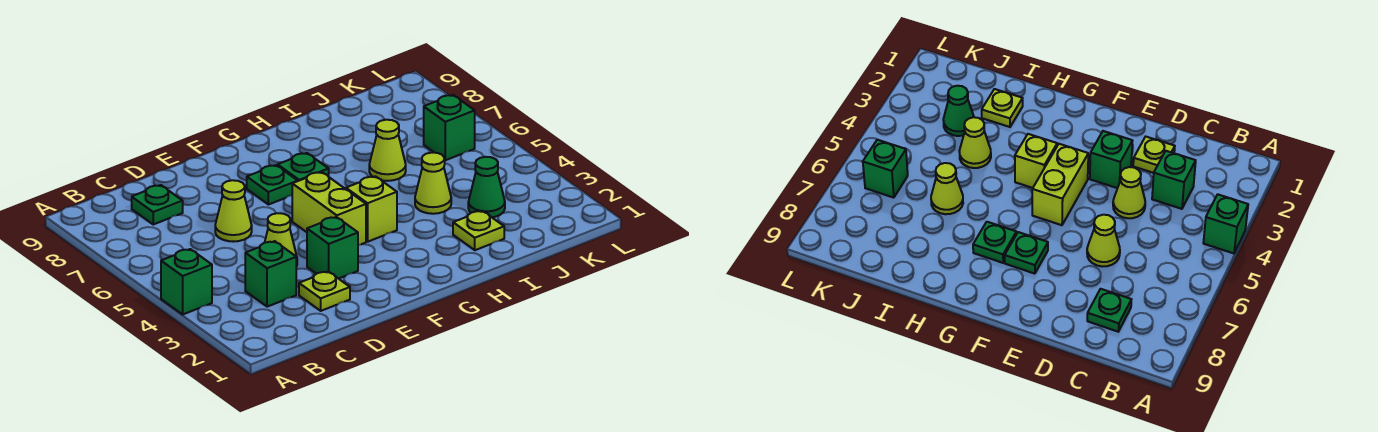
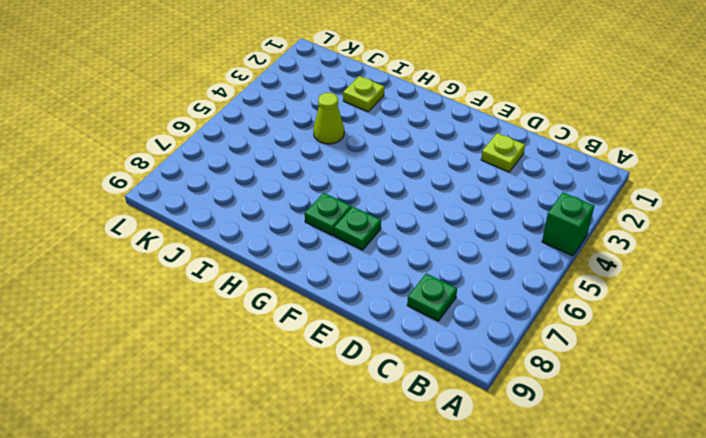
none -> green brick C3 level 1
none -> lime cone D4 level 1
none -> lime cone D6 level 1

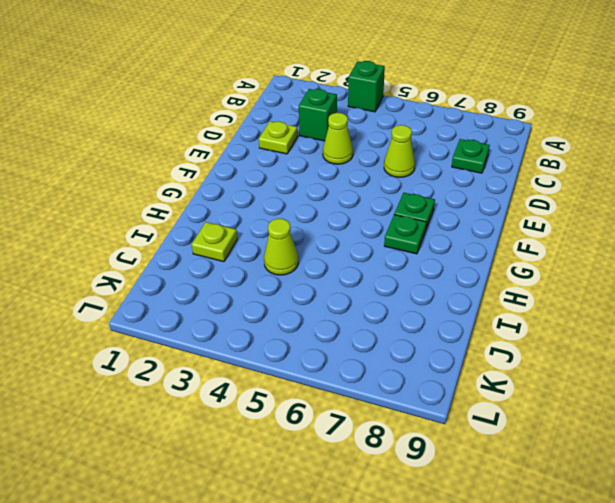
none -> green brick E3 level 1
none -> lime brick F4:F5 level 1
none -> lime brick G4 level 1

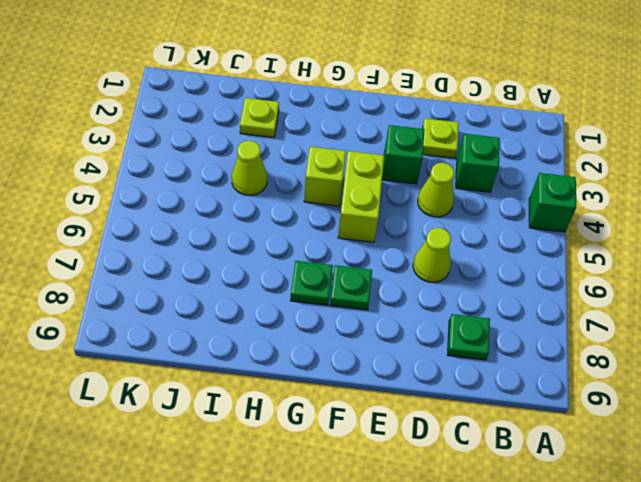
none -> lime cone I6 level 1
none -> green cone J3 level 1
none -> green brick K6 level 1

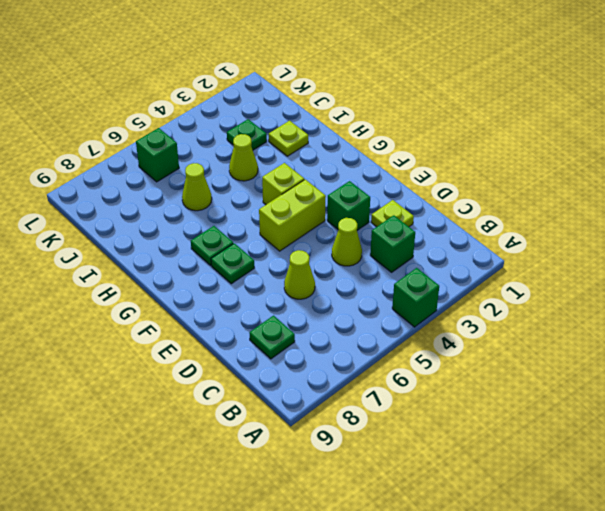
green plate J3 level 1 -> green cone J3 level 1

